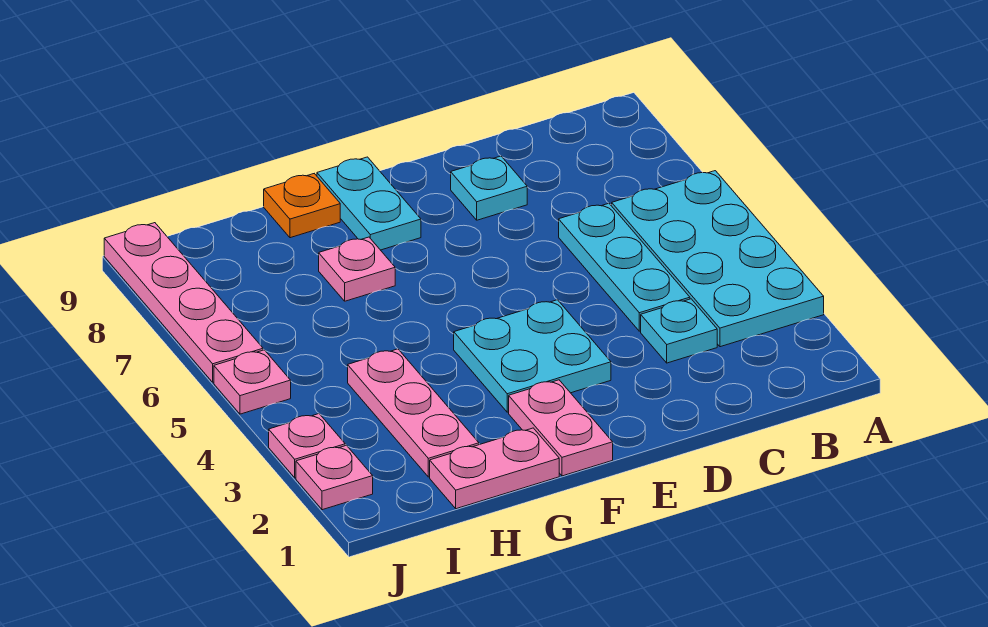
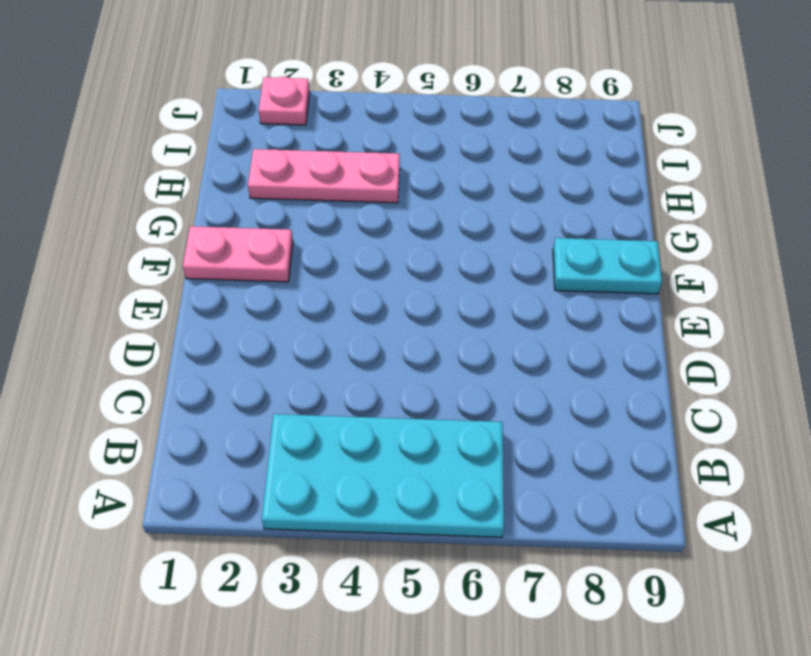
none -> cyan plate C3 level 1
none -> cyan plate C4:C6 level 1
none -> cyan plate D8 level 1

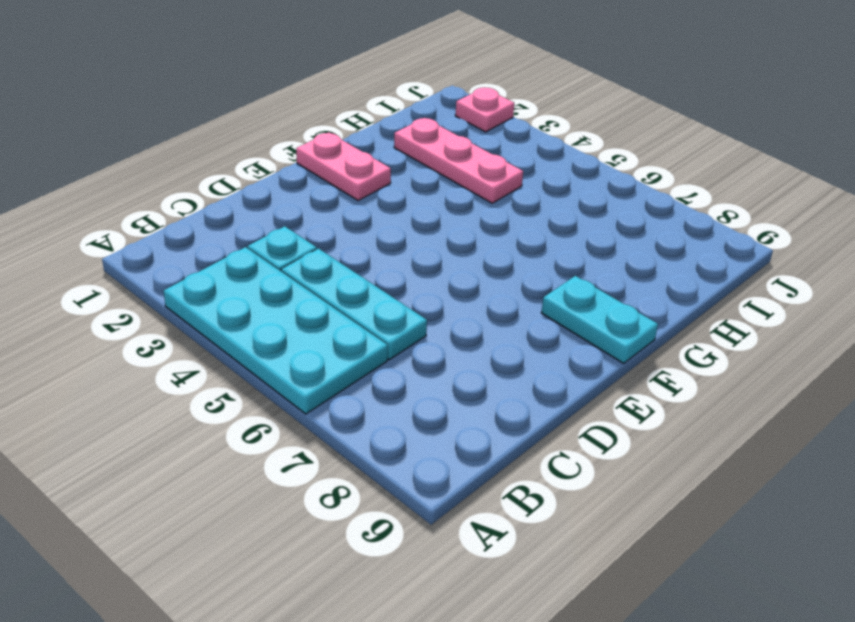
none -> cyan plate D8 level 1
none -> cyan plate E3:F4 level 1
none -> pink plate G1:H1 level 1

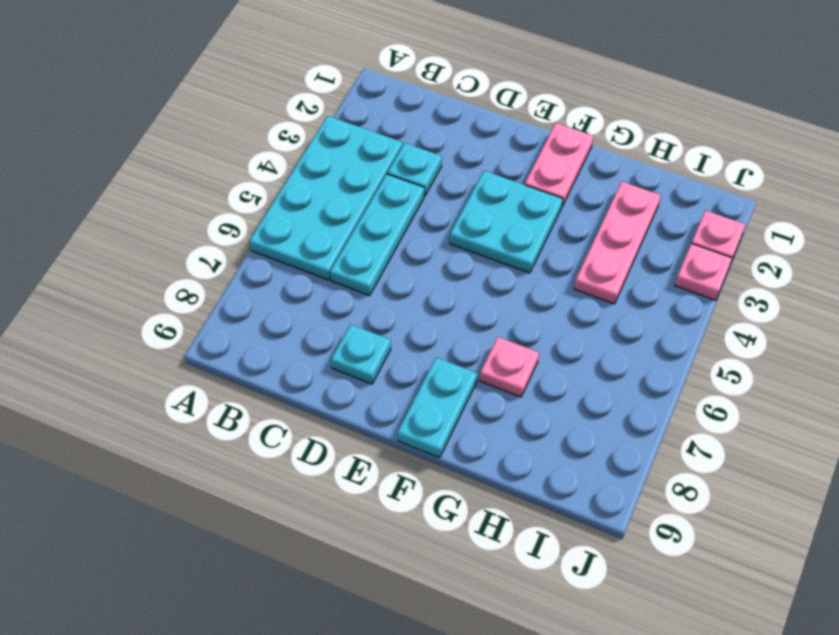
none -> pink plate G1:H1 level 1
none -> orange plate G9 level 1
none -> pink plate J5 level 1

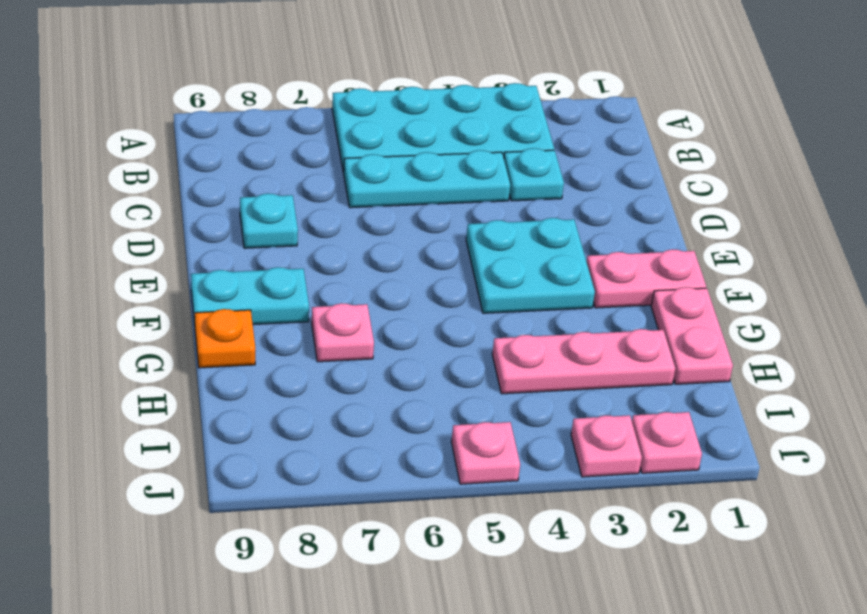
none -> pink plate J6:J9 level 1

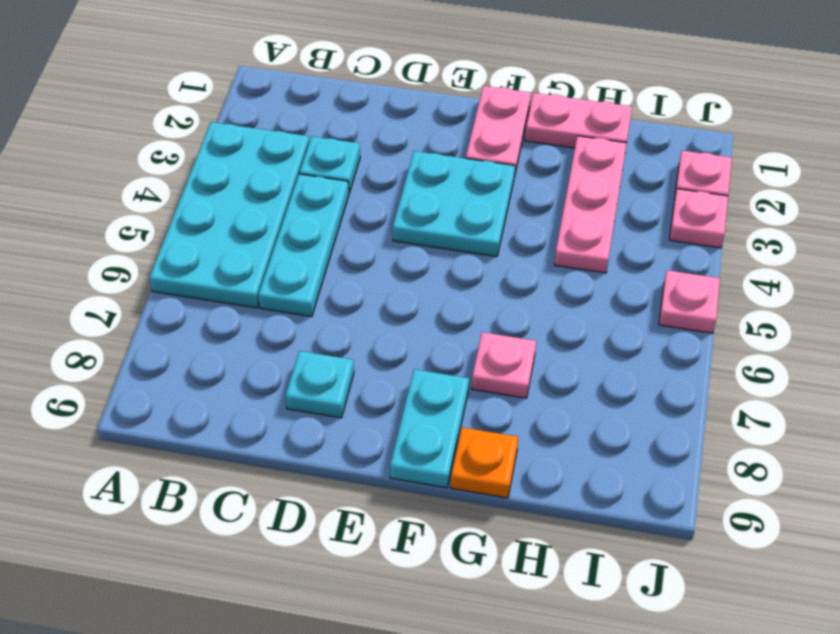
none -> pink plate J6:J9 level 1

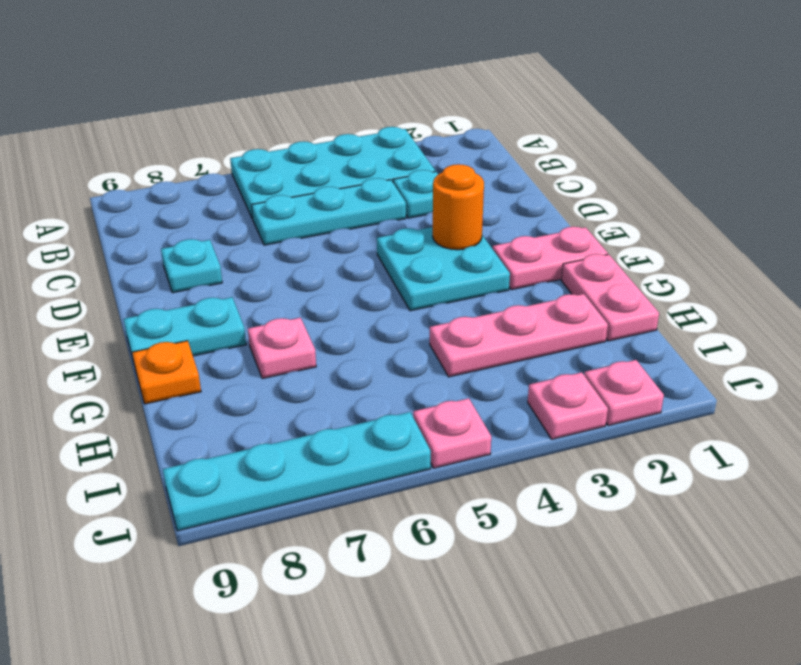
orange round brick E3 level 2 -> none
cyan plate J6:J9 level 1 -> pink plate J6:J9 level 1

